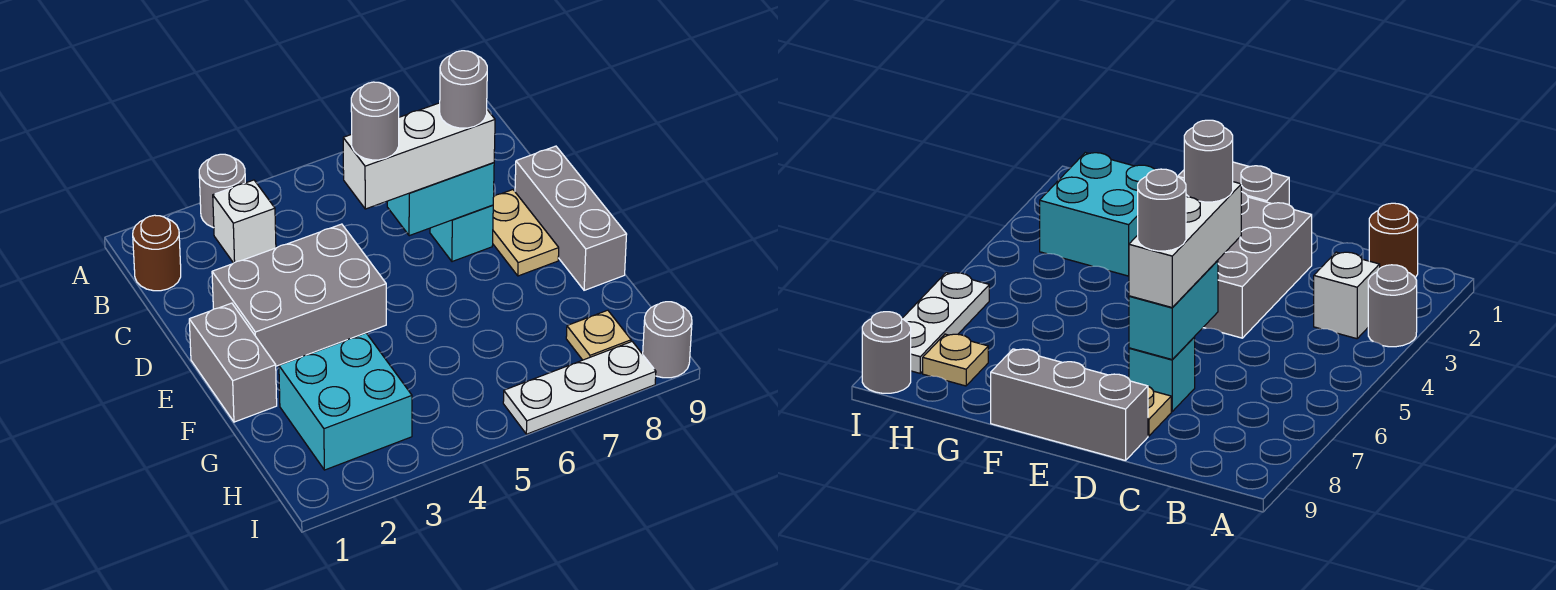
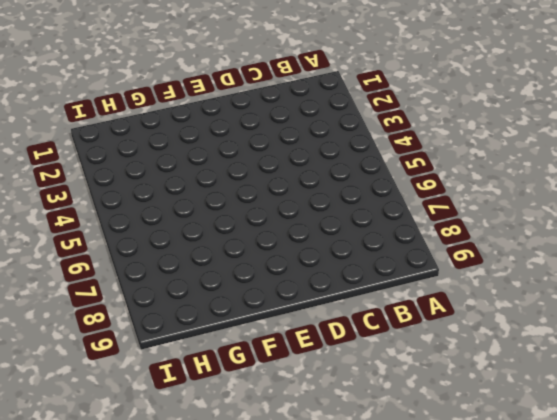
none -> grey round brick A3 level 1
none -> brown round brick B1 level 1
none -> white brick B3 level 1

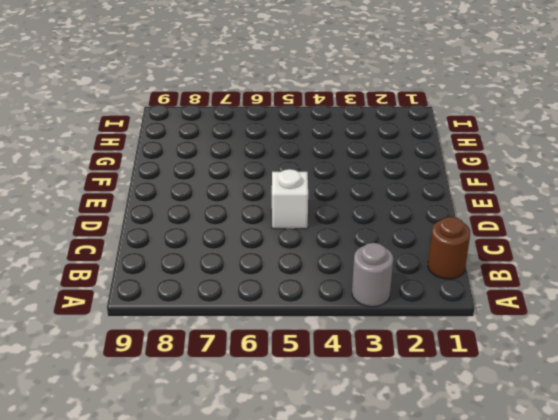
white brick D5 level 1 -> white brick B3 level 1
none -> grey brick D2:E4 level 1
none -> cyan brick D7 level 1
none -> tan plate D8:E8 level 1

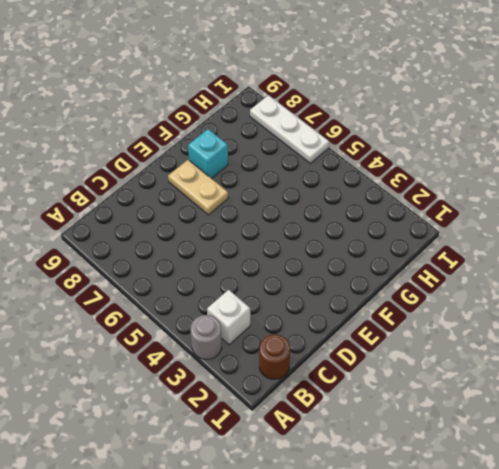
tan plate E7:E8 level 1 -> tan plate D8:E8 level 1
cyan brick F8 level 1 -> cyan brick D7 level 1
none -> grey brick D2:E4 level 1
none -> grey brick D9:F9 level 1
none -> grey brick E1:F1 level 1

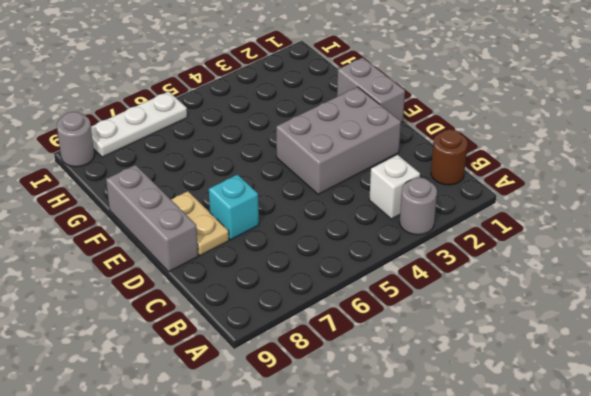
none -> cyan brick G2:H3 level 1
none -> tan plate H8 level 1
none -> cyan brick D6:D7 level 2

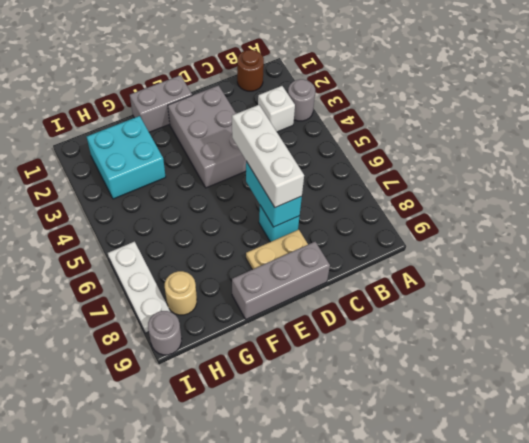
tan round brick H8 level 1 -> tan plate H8 level 1
none -> grey round brick D5 level 4
none -> grey round brick D7 level 4

